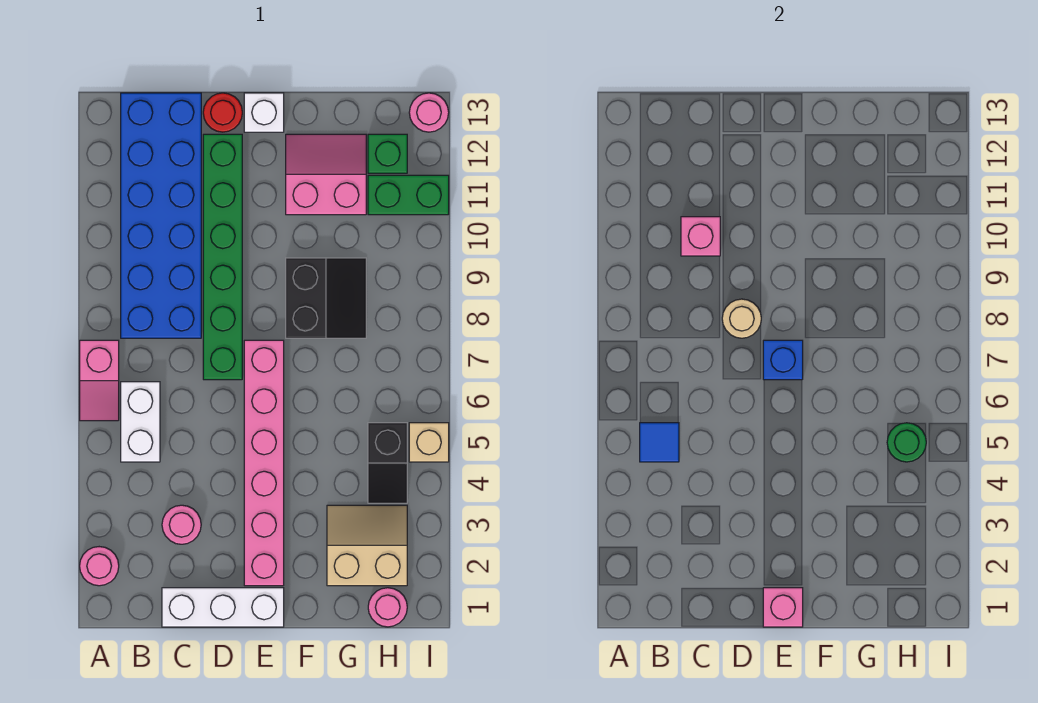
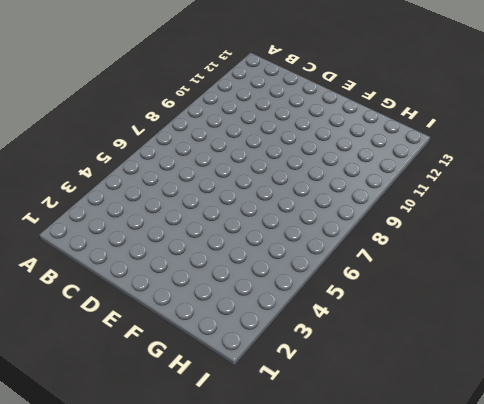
none -> pink round brick A2 level 1
none -> pink slope A6:A7 level 1 top 7
none -> white brick B5:B6 level 1

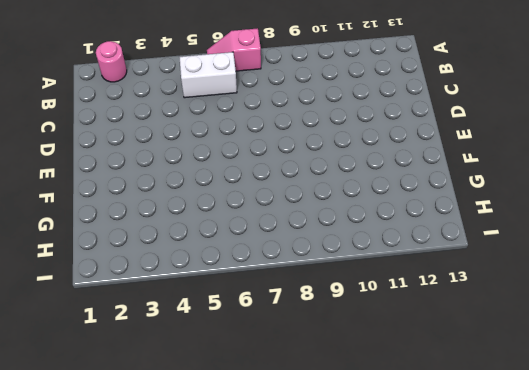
none -> blue brick B8:C13 level 1
none -> white brick C1:E1 level 1
none -> pink round brick C3 level 1

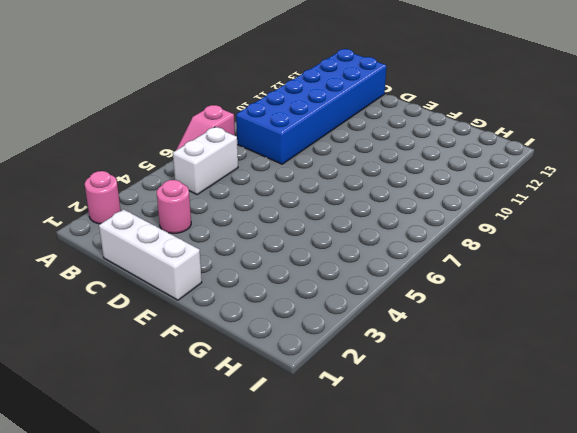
none -> green brick D7:D12 level 1
none -> red round brick D13 level 1
none -> pink brick E2:E7 level 1

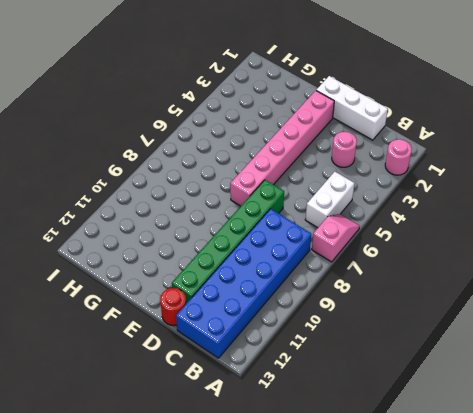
none -> white brick E13 level 1
none -> black slope F8:G9 level 1 top F
none -> pink slope F11:G12 level 1 top 11

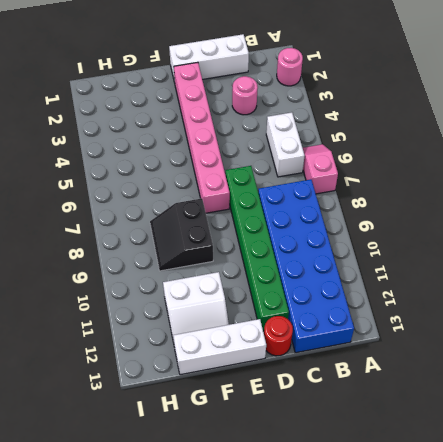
white brick E13:G13 level 1 -> white brick E13 level 1
white slope F11:G12 level 1 top 11 -> pink slope F11:G12 level 1 top 11
none -> tan slope G2:H3 level 1 top 2
none -> pink round brick H1 level 1
none -> black slope H4:H5 level 1 top 5

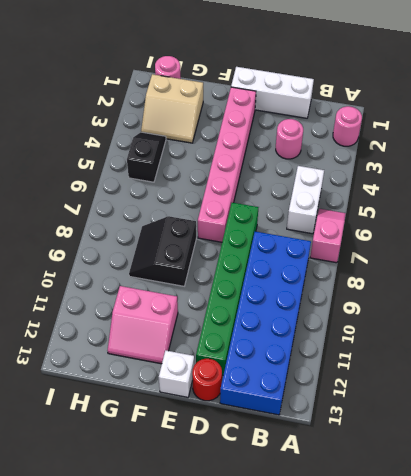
none -> green brick H11:I11 level 1
none -> green brick H12 level 1
none -> tan brick I5 level 1

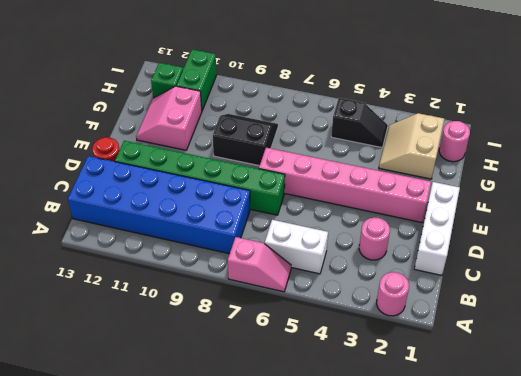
none -> white brick E13 level 1
none -> tan brick I5 level 1
none -> pink round brick I13 level 1

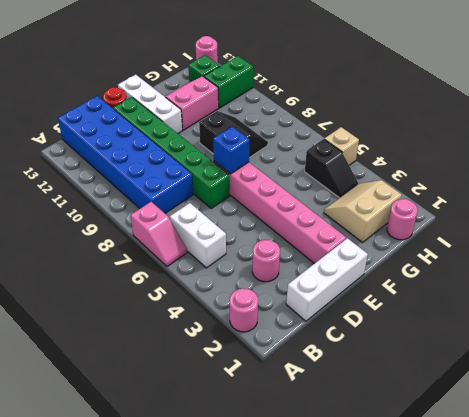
white brick E11:E13 level 1 -> white brick E13 level 1
none -> blue tile B5 level 2
none -> pink brick C10 level 2
none -> tan round brick D8 level 2

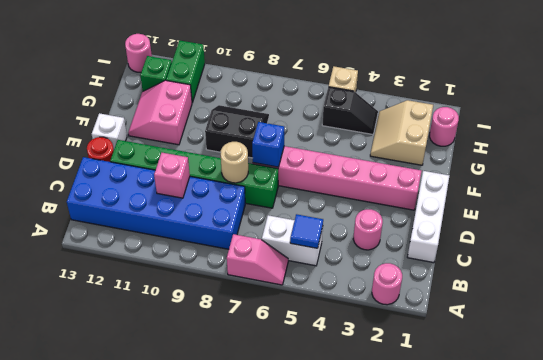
none -> pink brick E1 level 2
none -> green round brick H5 level 2

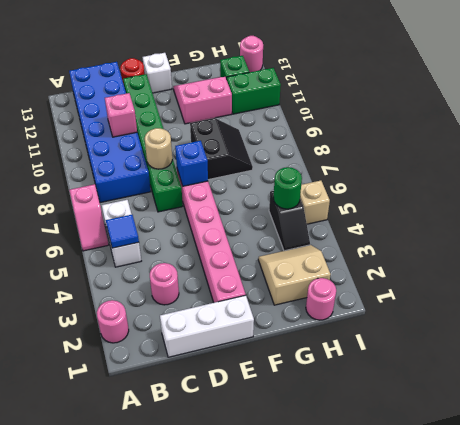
none -> pink brick E1 level 2

